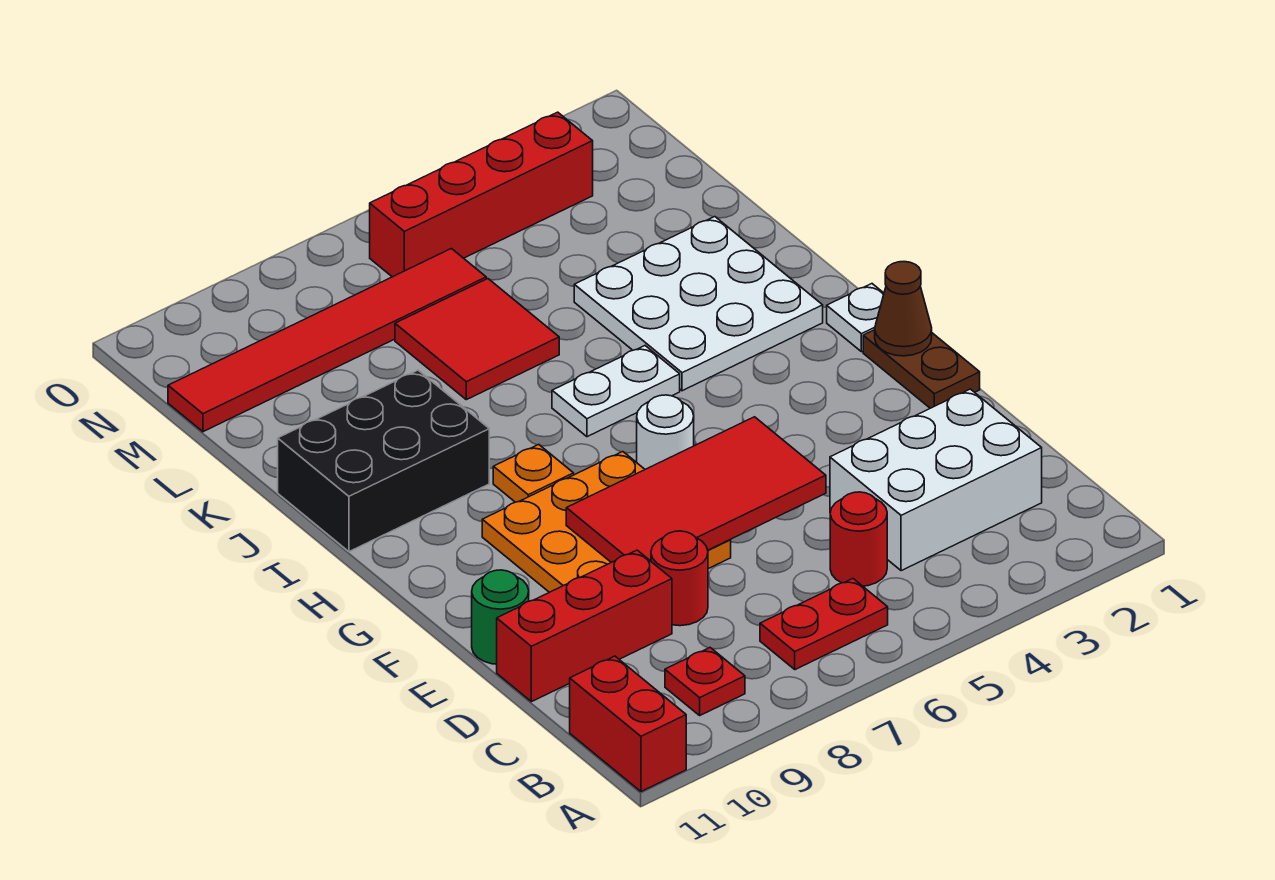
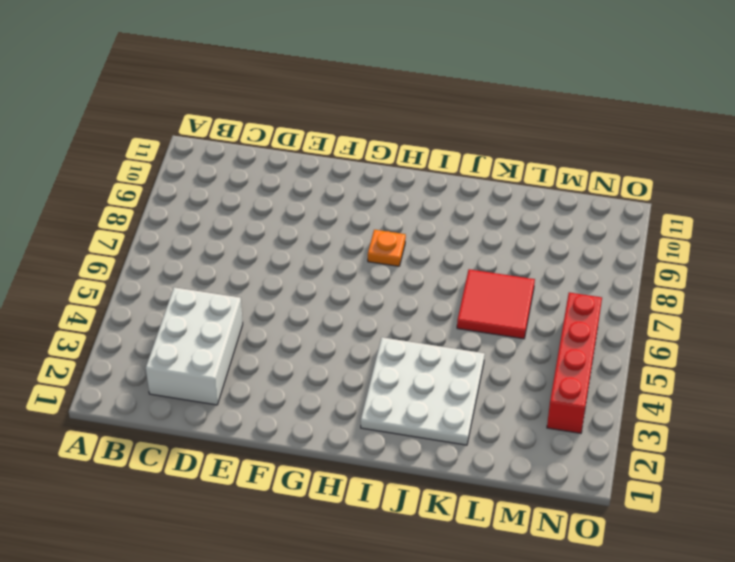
none -> red brick A11:B11 level 1
none -> red plate B6:B7 level 1
none -> red plate B9 level 1

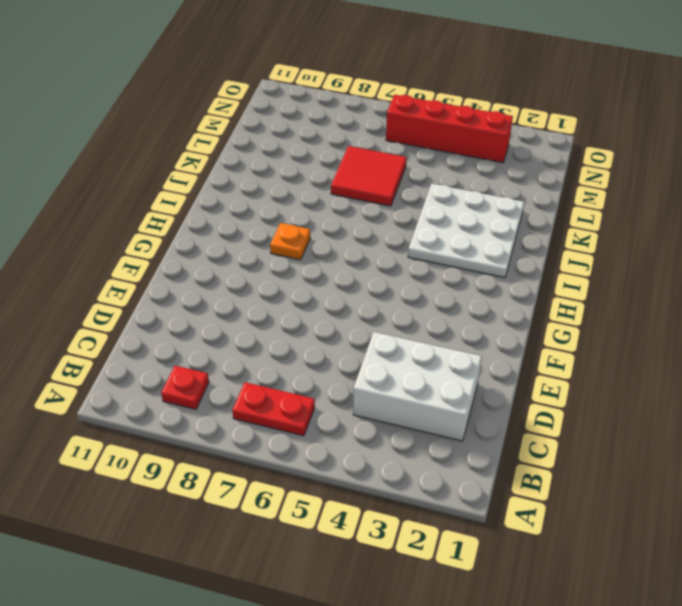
none -> red brick A11:B11 level 1
none -> red round brick C5 level 1
none -> red round brick D8 level 1

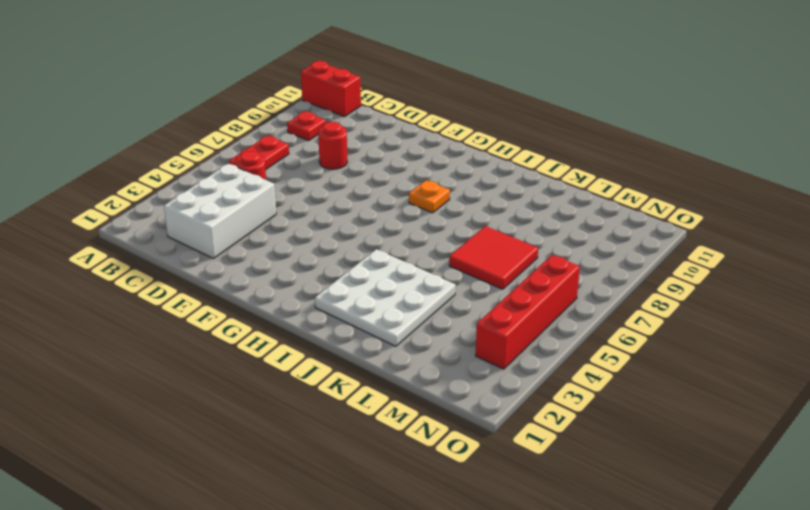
none -> red brick D9:D11 level 1
none -> orange plate E7:G9 level 1
none -> green round brick E11 level 1

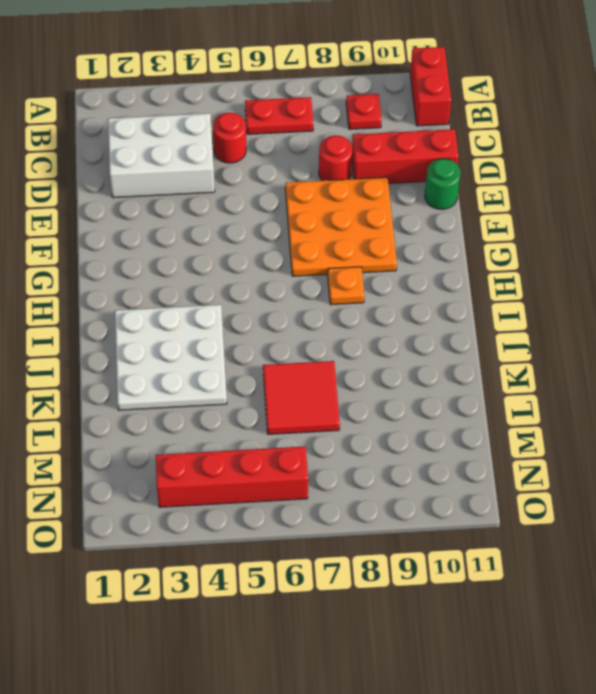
none -> brown plate F1:G1 level 1
none -> white round brick G6 level 1
none -> white plate H1 level 1

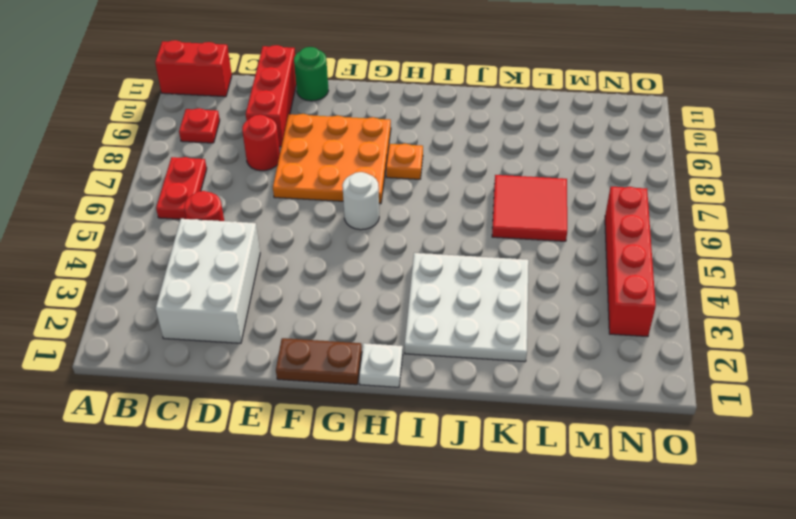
none -> white plate I5:I6 level 1
none -> black brick I9:J11 level 1
none -> red tile M6:M11 level 1

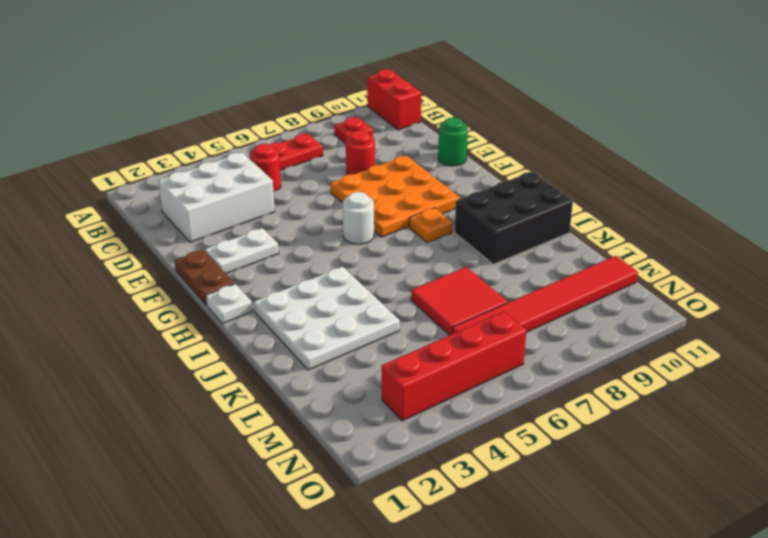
white plate F2:F3 level 1 -> white plate I5:I6 level 1
none -> red brick D9:D11 level 1
none -> red tile E5:F8 level 2
none -> brown cone G1 level 2

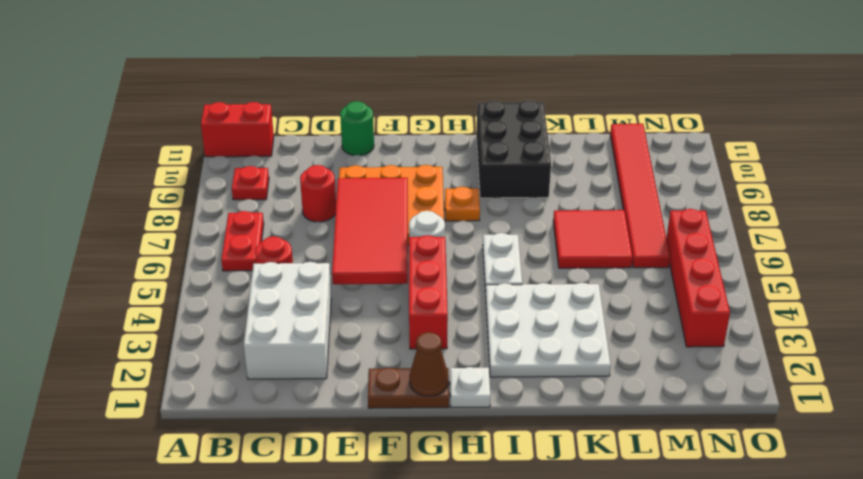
red brick G3:G5 level 1 -> red brick D9:D11 level 1

